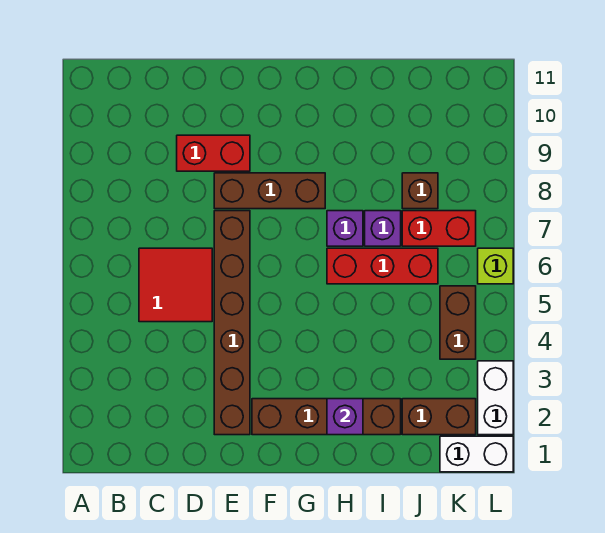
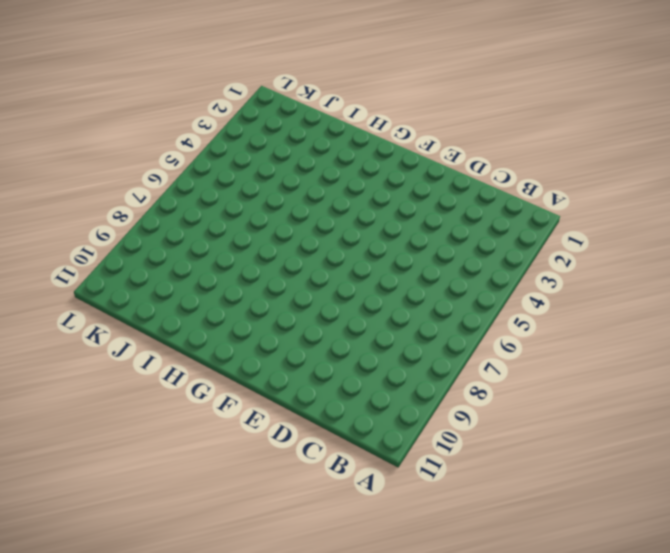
none -> red tile C5:D6 level 1
none -> red brick D9:E9 level 1
none -> brown brick E2:E7 level 1

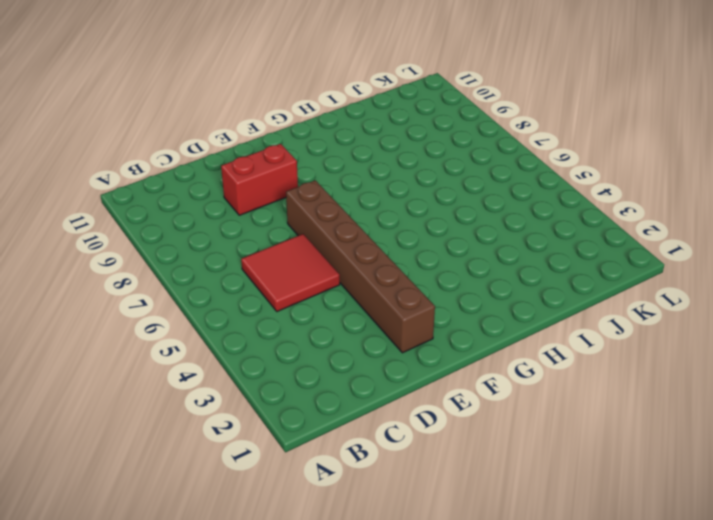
none -> brown brick E8:G8 level 1
none -> brown brick F2:I2 level 1
none -> red brick H6:J6 level 1

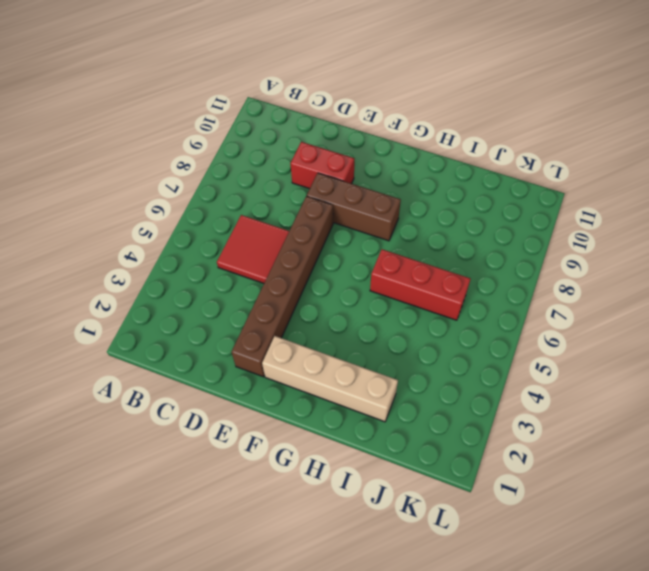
tan brick F2:I2 level 1 -> brown brick F2:I2 level 1
none -> purple brick H7 level 1
none -> purple brick I7 level 1
none -> brown brick J2:K2 level 1

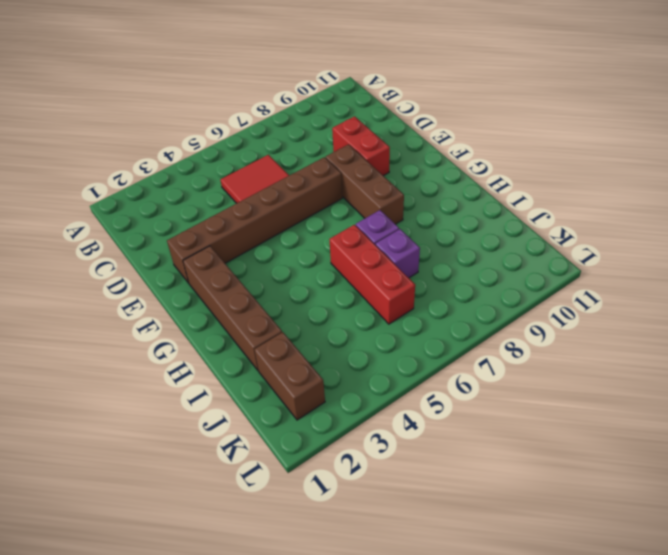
none -> red brick J7:K7 level 1
none -> brown brick J8 level 1
none -> white brick K1:L1 level 1

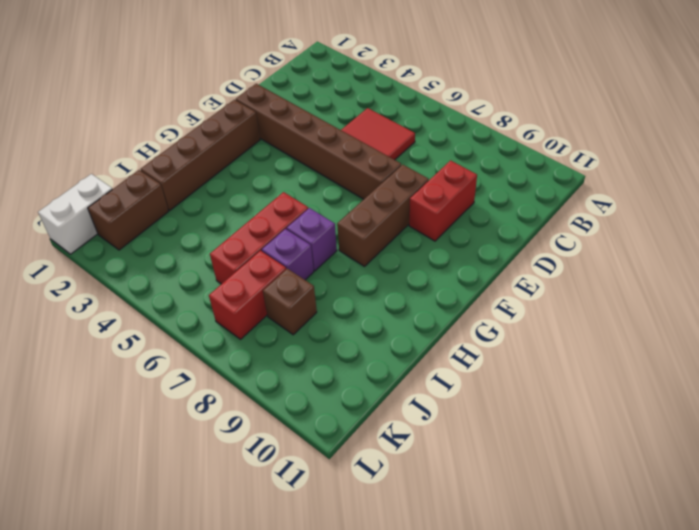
none -> brown brick K4:K5 level 1
none -> white brick L2:L3 level 1
none -> lime brick L6 level 1

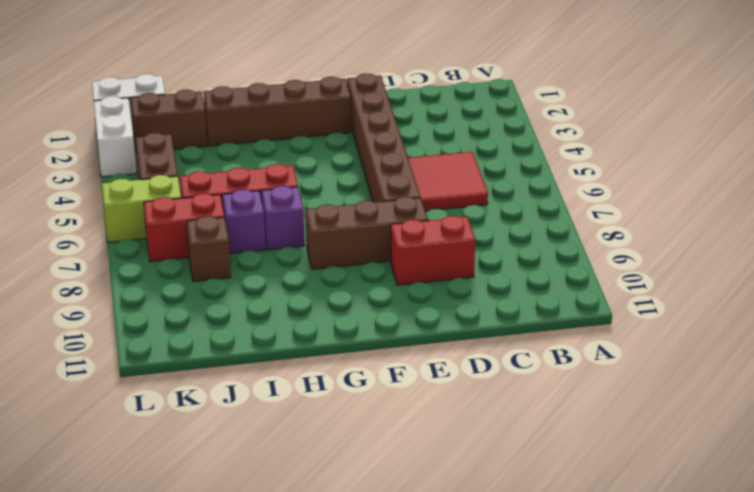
lime brick K6:L6 level 1 -> lime brick L6 level 1
none -> purple brick H2 level 2

